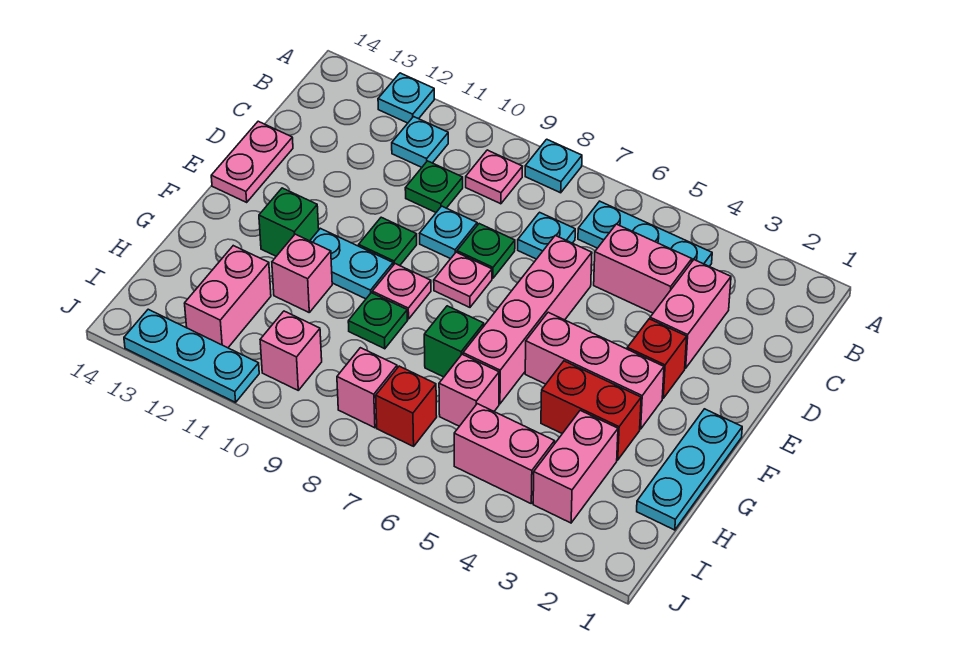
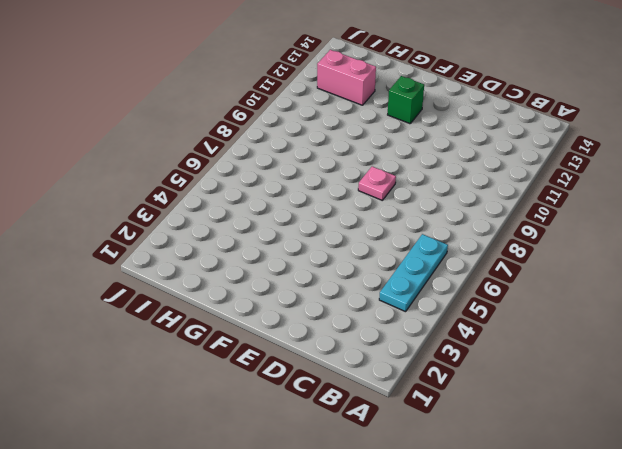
none -> cyan plate A8 level 1
none -> cyan plate A12 level 1
none -> pink plate B9 level 1
none -> cyan plate B11 level 1

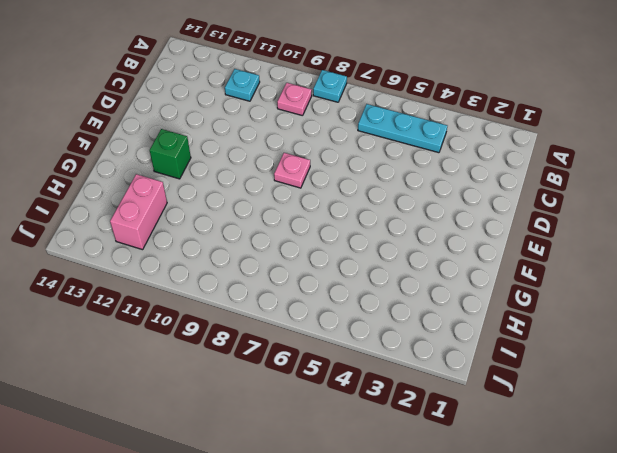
none -> cyan plate A12 level 1
none -> pink brick C3:D3 level 1
none -> pink brick C4:C5 level 1
none -> cyan plate C7 level 1

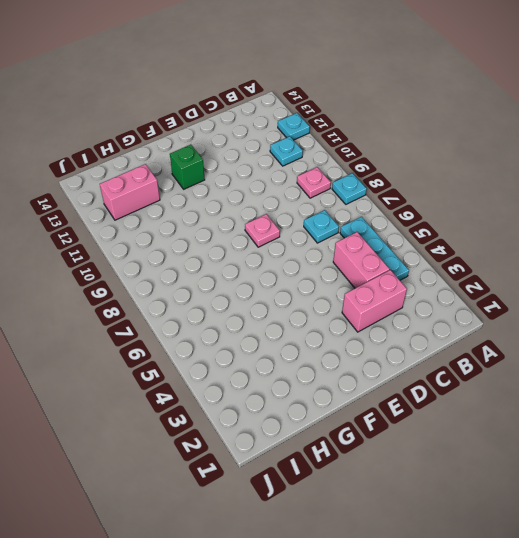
none -> green plate C10 level 1
none -> pink brick D6:G6 level 1
none -> green plate D8 level 1
none -> cyan plate D9 level 1

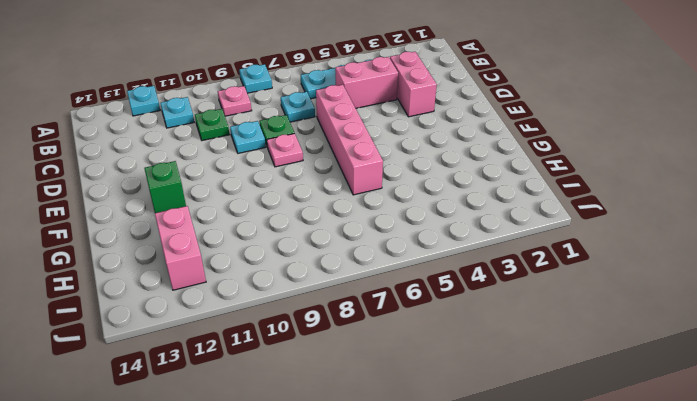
none -> pink plate D14:E14 level 1
none -> red brick E3 level 1
none -> green plate E10 level 1
none -> cyan plate F1:H1 level 1

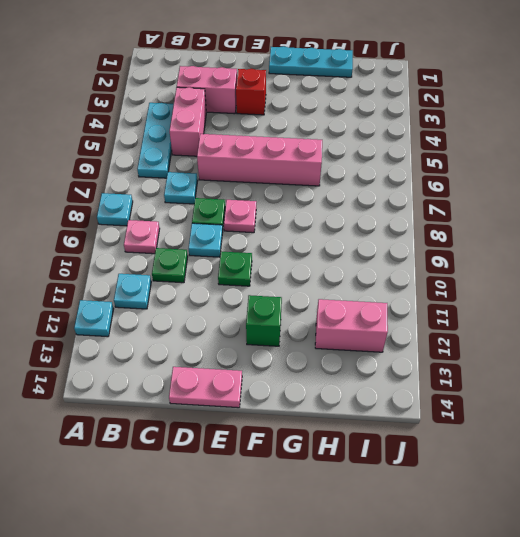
none -> pink brick F3:F5 level 1
none -> pink plate F9 level 1
none -> cyan plate F10:F11 level 1
none -> red brick G3:G4 level 1

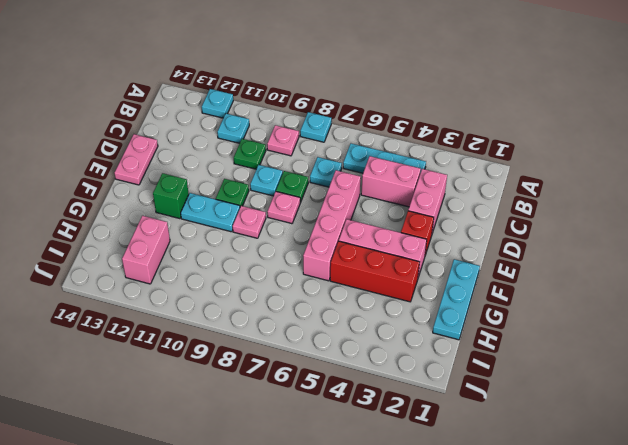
red brick G3:G5 level 1 -> red brick G3:G4 level 1
none -> green brick G7 level 1
none -> green plate G9 level 1
none -> pink brick G11 level 1
none -> pink brick H3:I3 level 1

